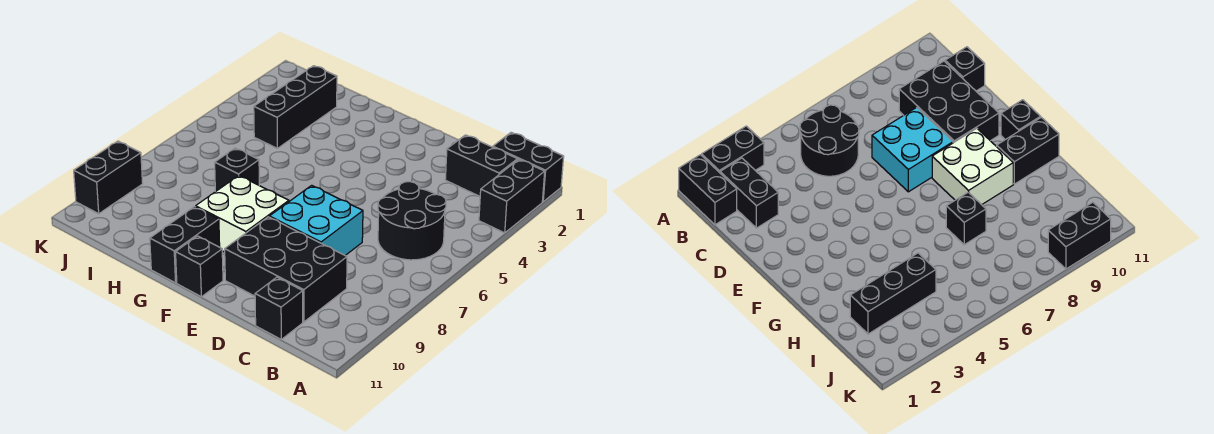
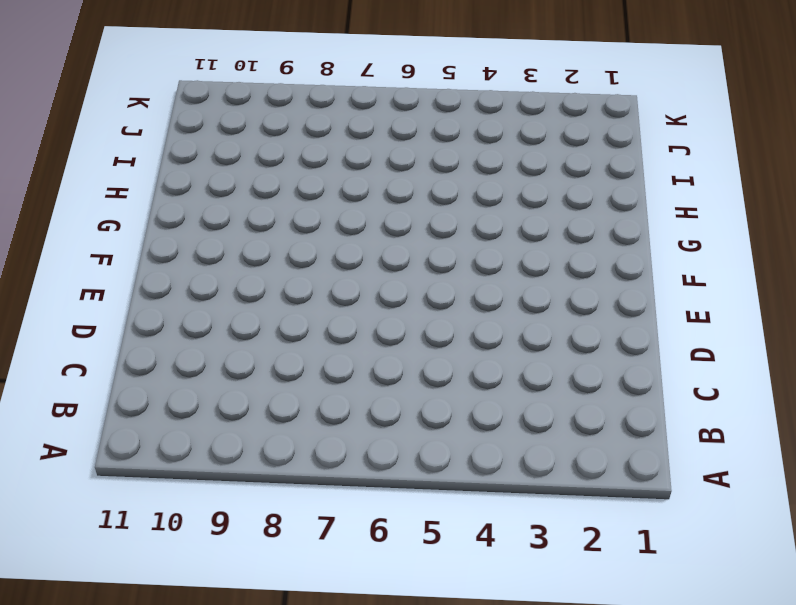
none -> black brick A1:B1 level 1
none -> black brick A2:A3 level 1
none -> black brick B2:C2 level 1

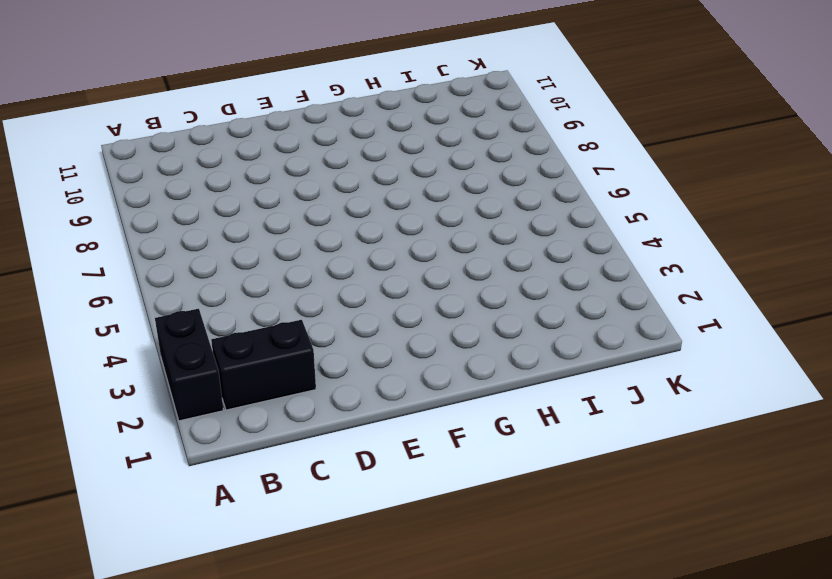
none -> black brick A1:B1 level 1
none -> black round brick B5:C6 level 1
none -> black brick C9:E10 level 1

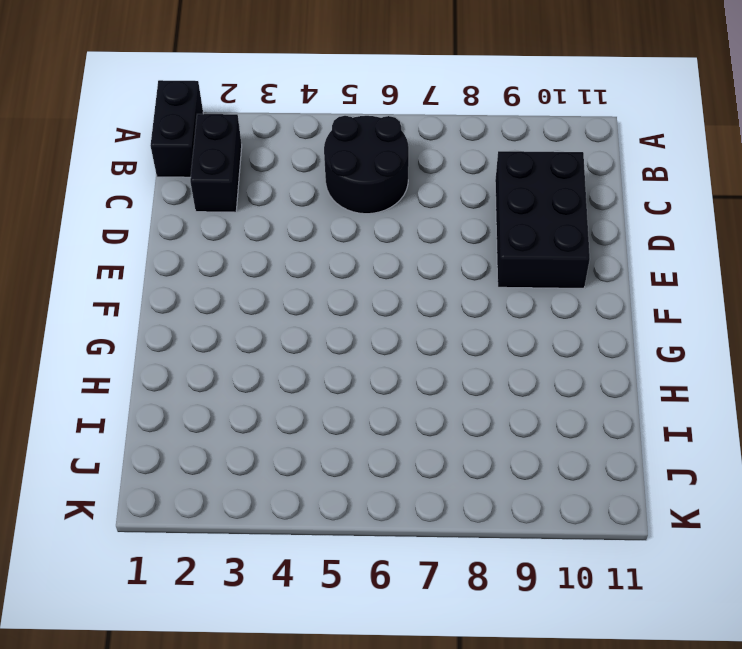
none -> black brick A2:A3 level 1
none -> black brick C11 level 1
none -> cyan brick D7:E8 level 1

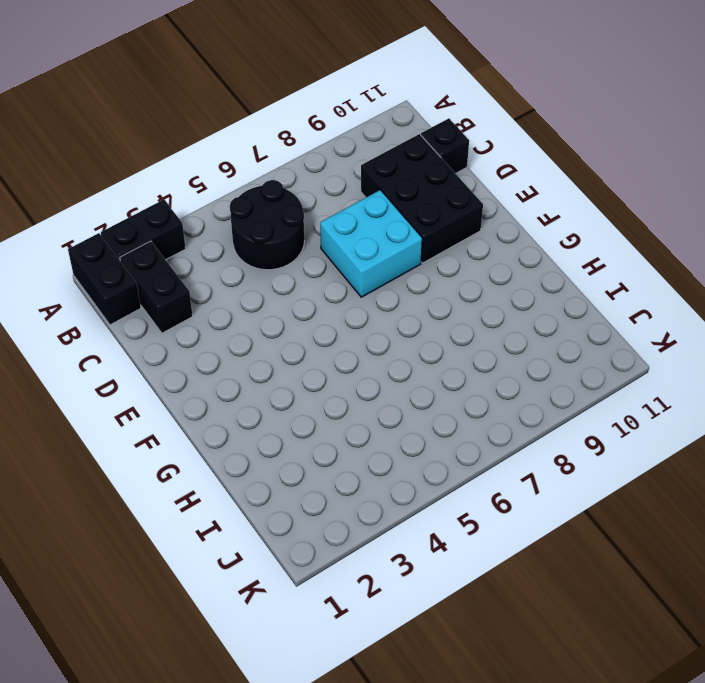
none -> white brick F8:G9 level 1
none -> black brick F11 level 1
none -> black brick G10:G11 level 1

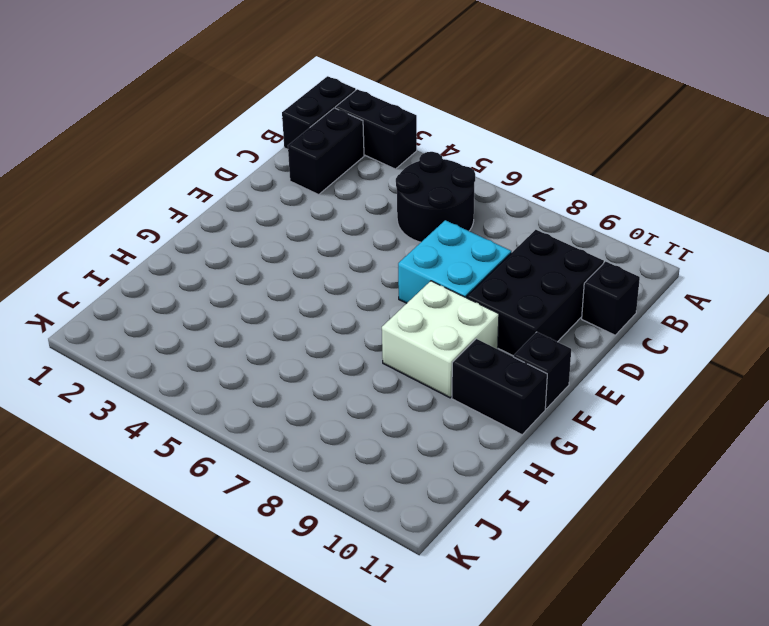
none -> black brick H7 level 1
none -> black brick I2:I4 level 1
none -> black brick K9:K10 level 1

